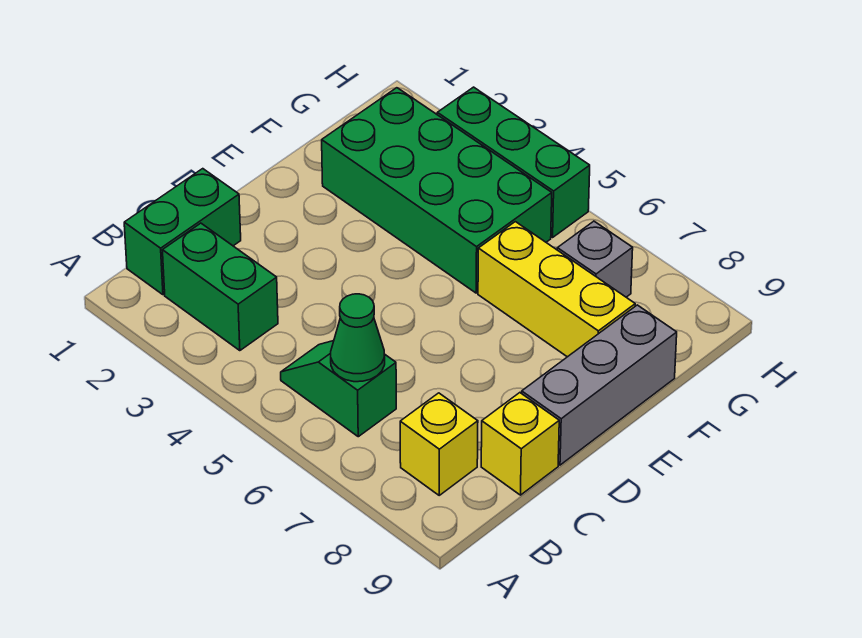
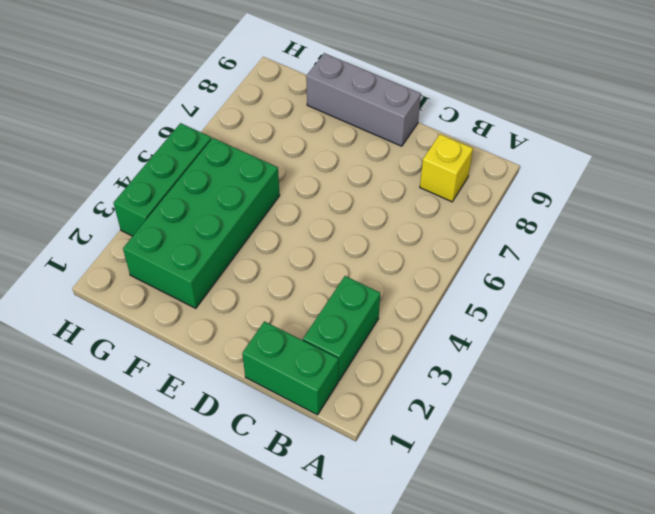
none -> green slope B5:B6 level 1 top 6
none -> yellow brick C9 level 1

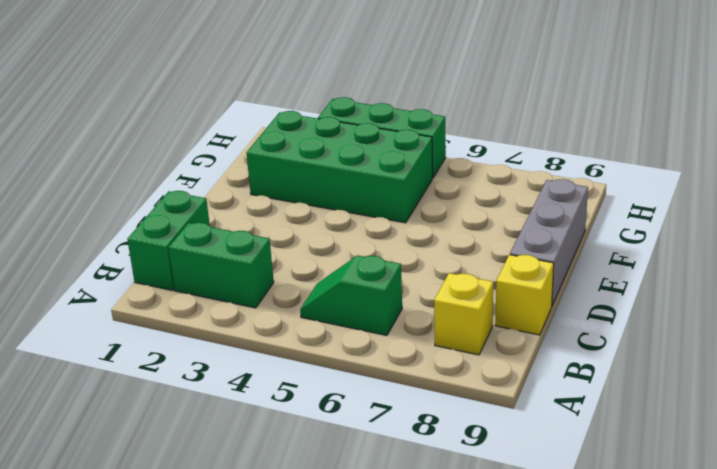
none -> yellow brick F6:F8 level 1
none -> grey brick G7 level 1

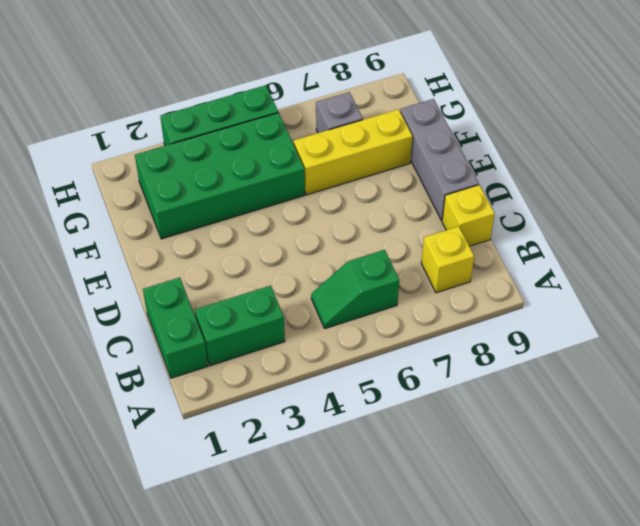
none -> green cone B6 level 2

